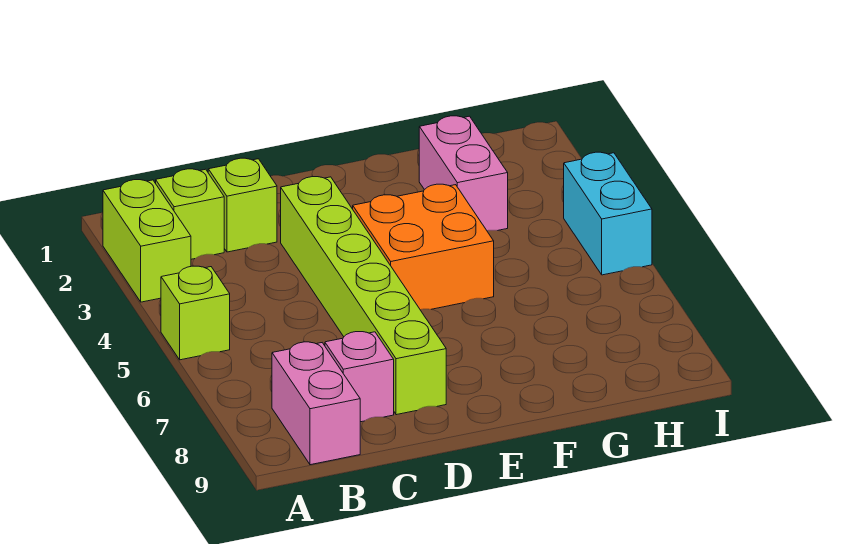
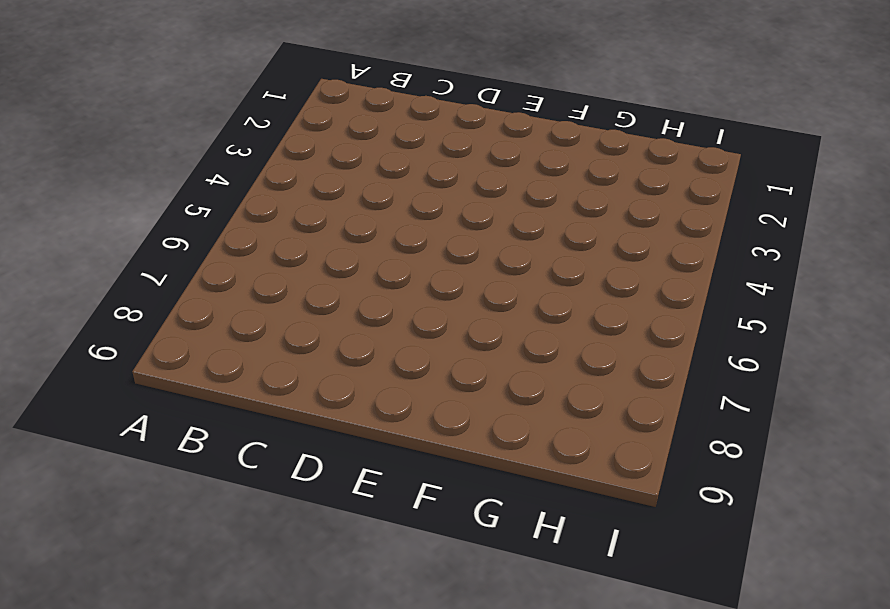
none -> lime brick A2:A3 level 1
none -> lime brick A5 level 1

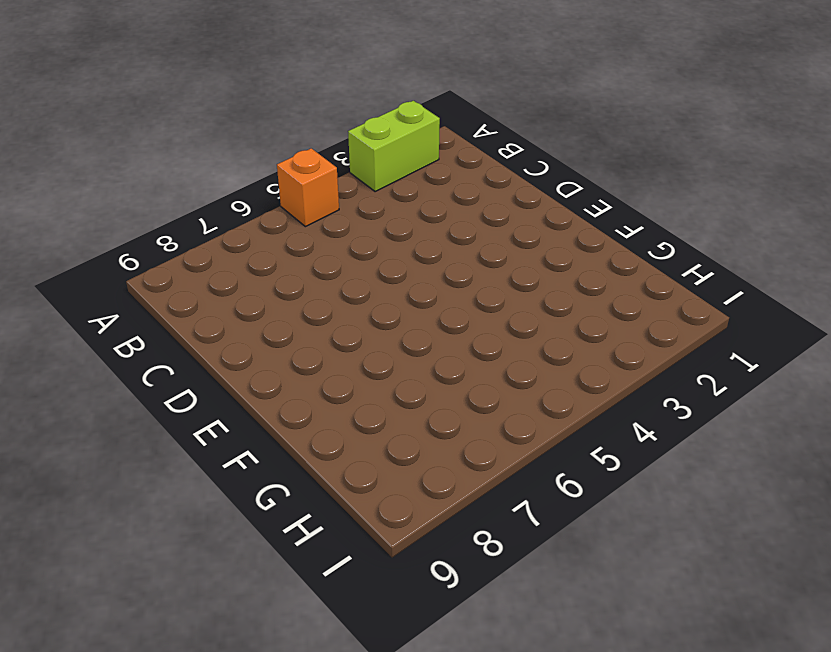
orange brick A5 level 1 -> lime brick A5 level 1
none -> lime brick B2 level 1
none -> pink brick B8:B9 level 1

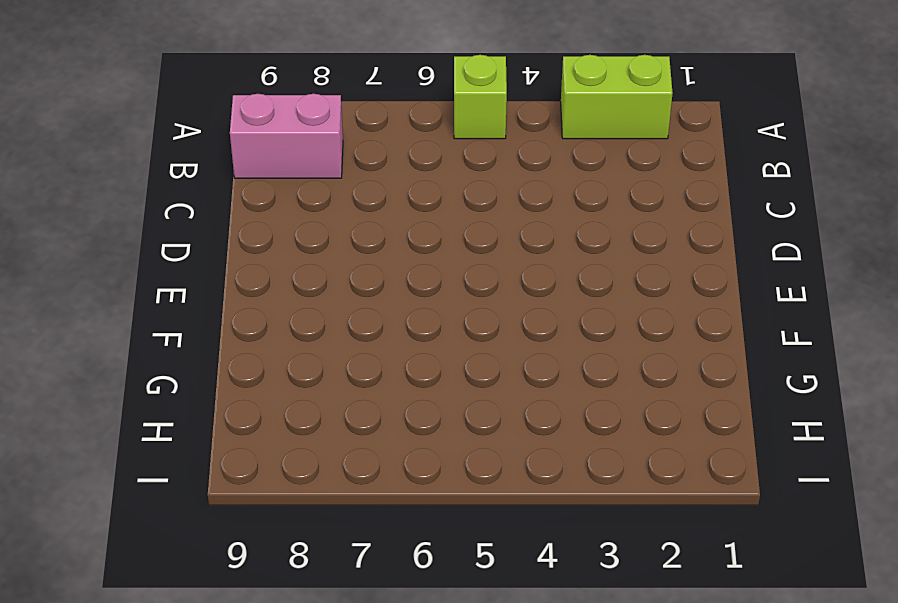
none -> lime brick B2 level 1
none -> lime brick C2 level 1

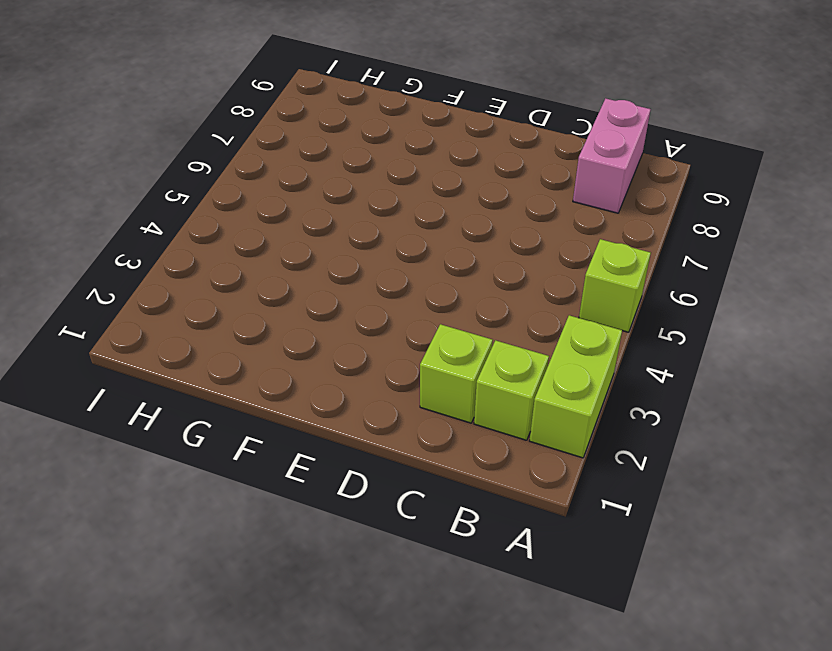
none -> pink brick C8 level 1
none -> lime brick D3:D8 level 1

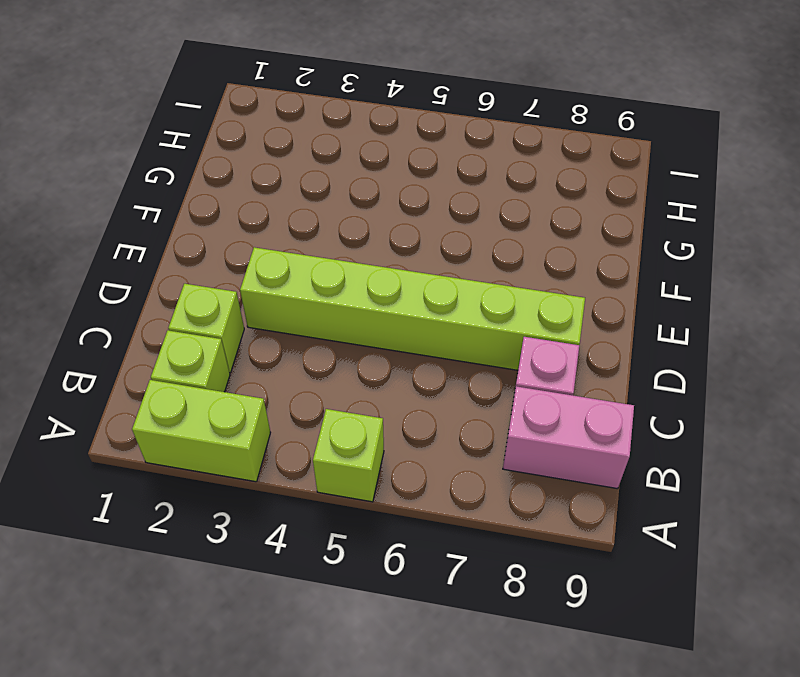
none -> orange brick E4:F5 level 1
none -> pink brick G2:G3 level 1

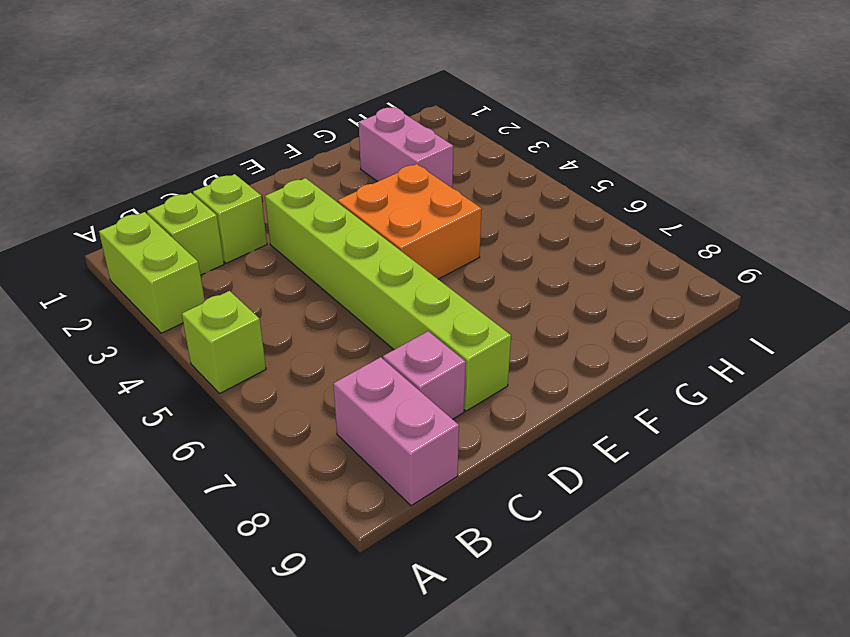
none -> cyan brick I4:I5 level 1

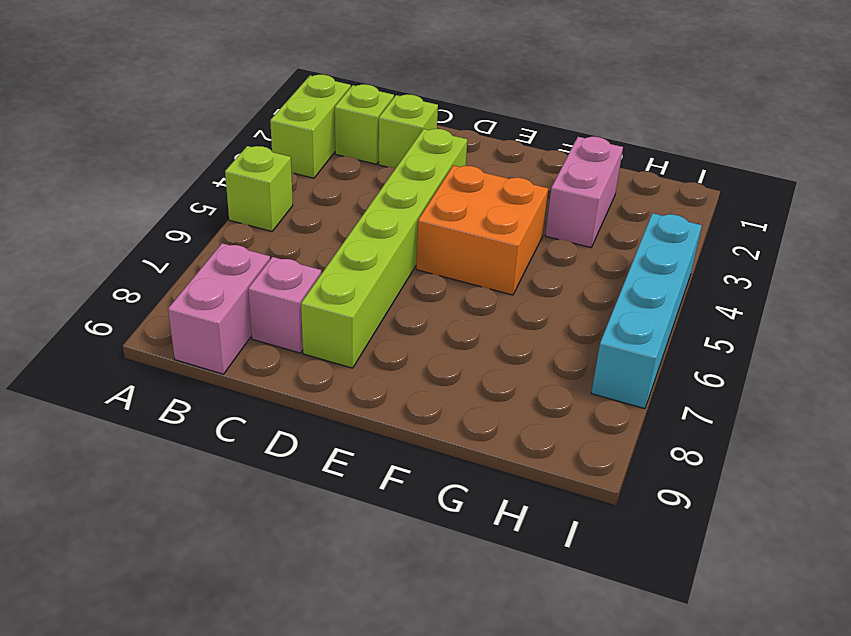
cyan brick I4:I7 level 1 -> cyan brick I4:I5 level 1

